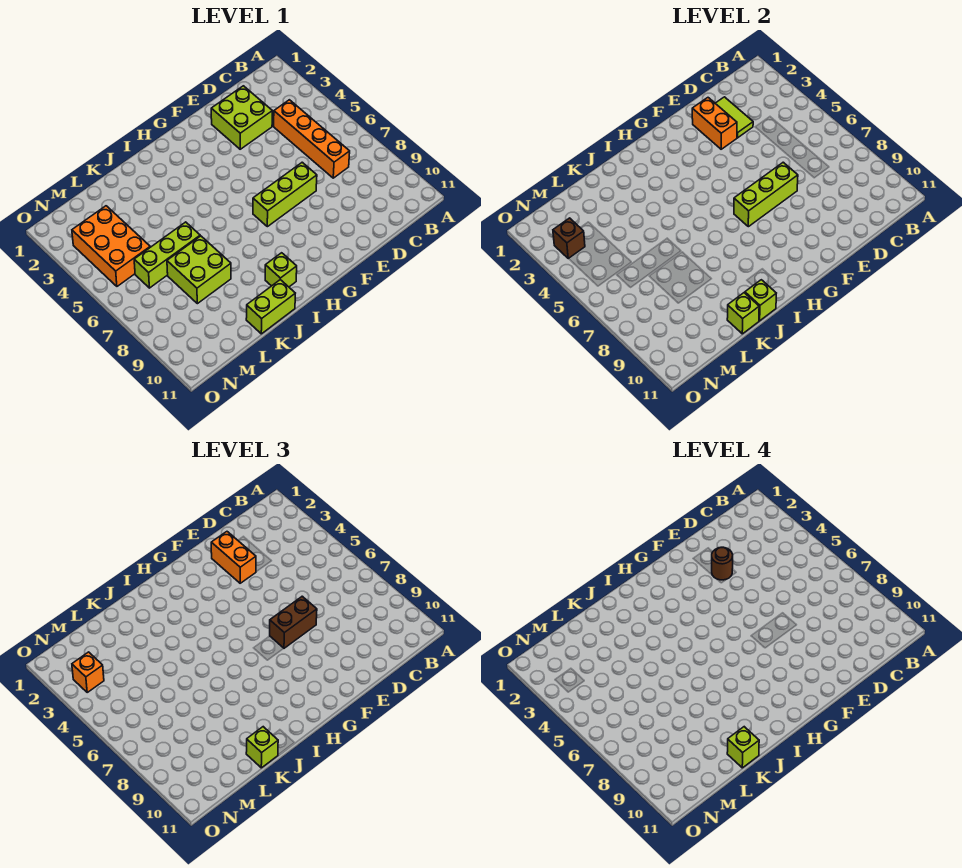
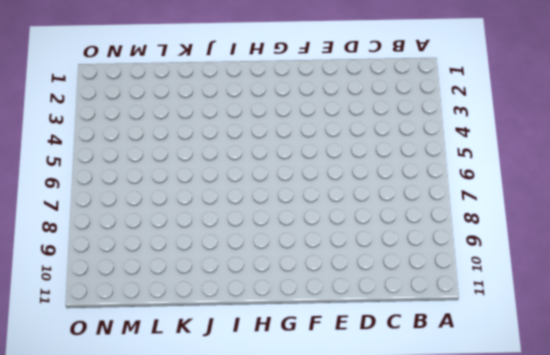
none -> orange brick C4:C7 level 1
none -> lime brick D2:E3 level 1
none -> lime brick E7:G7 level 1

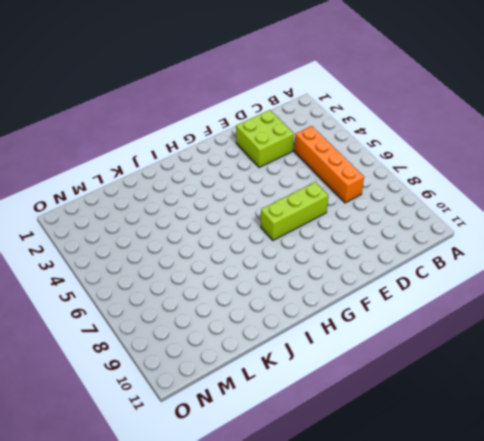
none -> lime brick I10 level 1
none -> lime brick J11:K11 level 1
none -> lime brick K6:M6 level 1

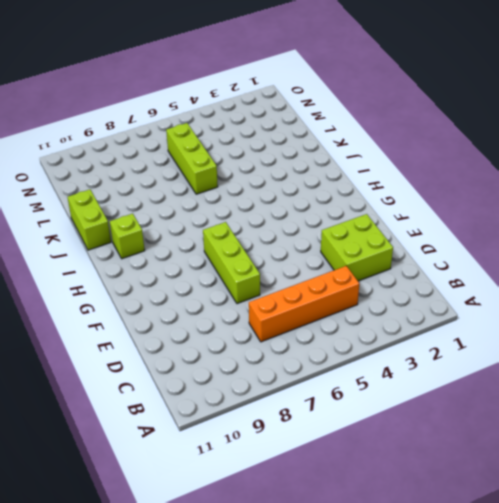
none -> lime brick K7:L8 level 1
none -> orange brick M3:N5 level 1
none -> lime tile D2:D3 level 2

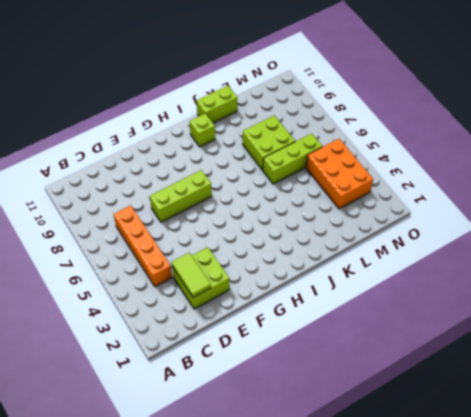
none -> orange brick E2:E3 level 2
none -> lime brick E7:G7 level 2
none -> lime brick J11 level 2

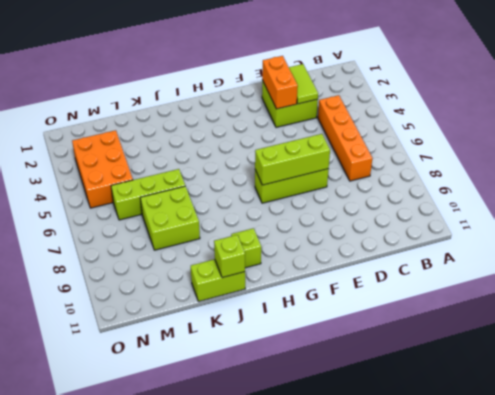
none -> lime brick K11 level 2
none -> brown brick N3 level 2
none -> orange brick E2:E3 level 3

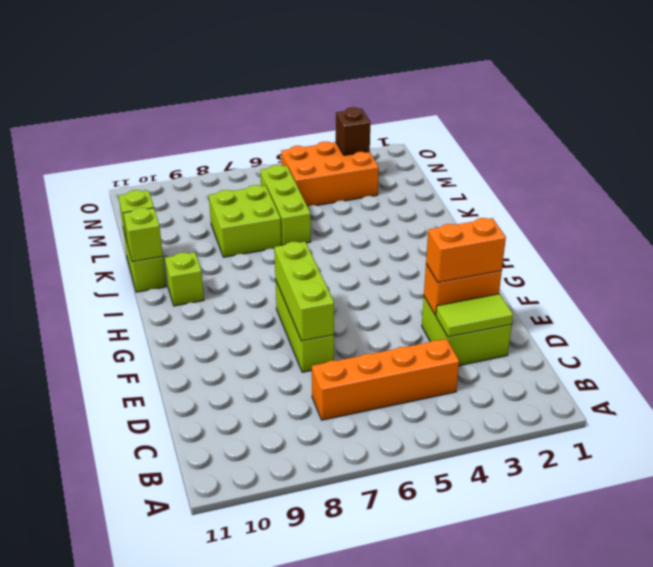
none -> brown brick E7:F7 level 3
none -> lime brick K11 level 3
none -> orange brick N3 level 3

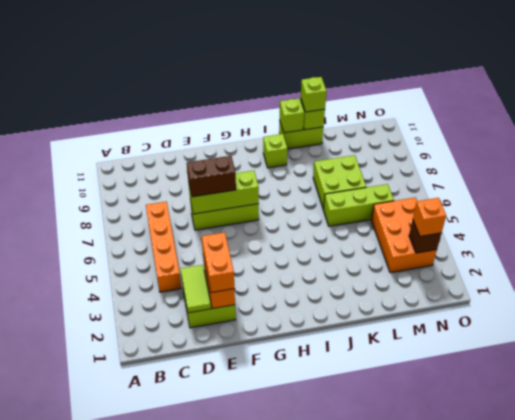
none -> brown round brick E3 level 4
none -> lime brick K11 level 4

